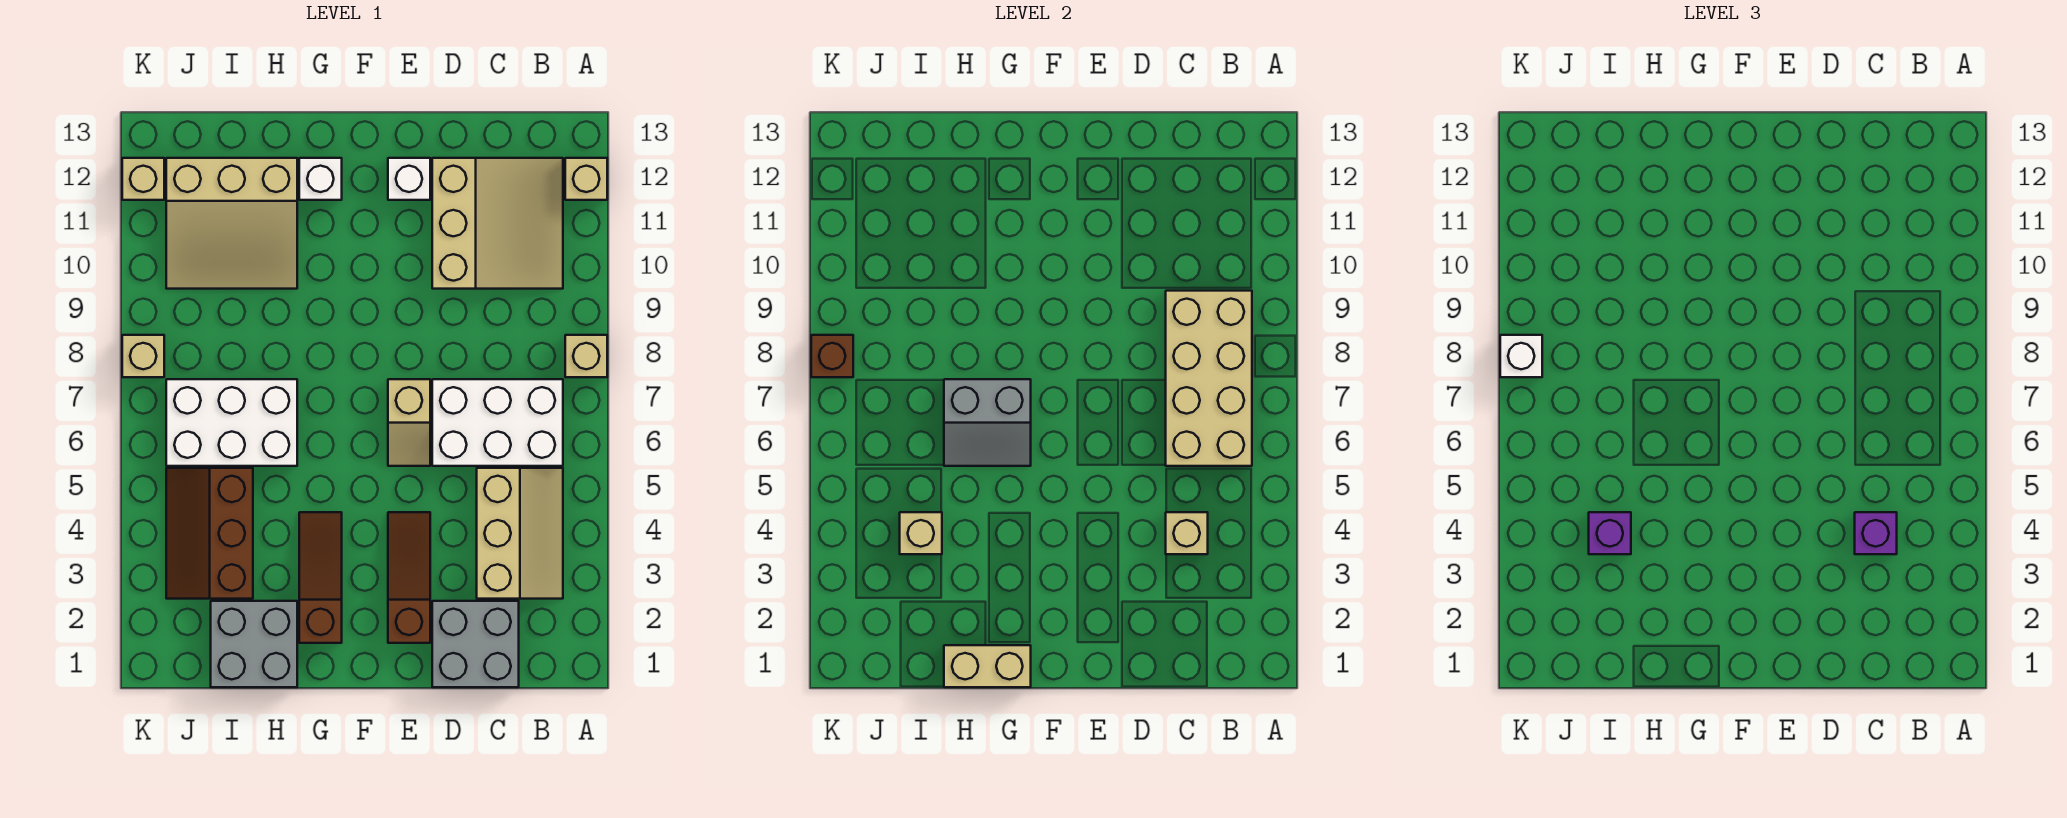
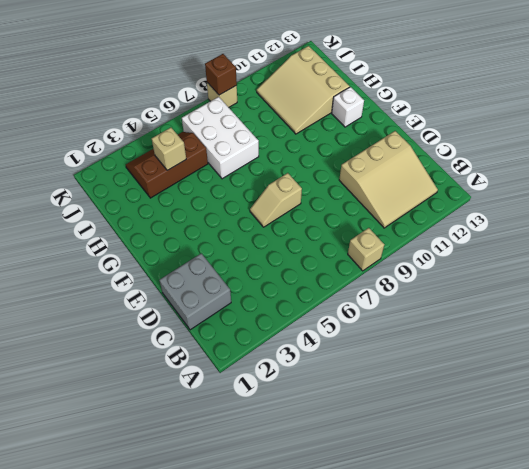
none -> tan brick A12 level 1
none -> tan slope B3:C5 level 1 top C
none -> white brick B6:D7 level 1

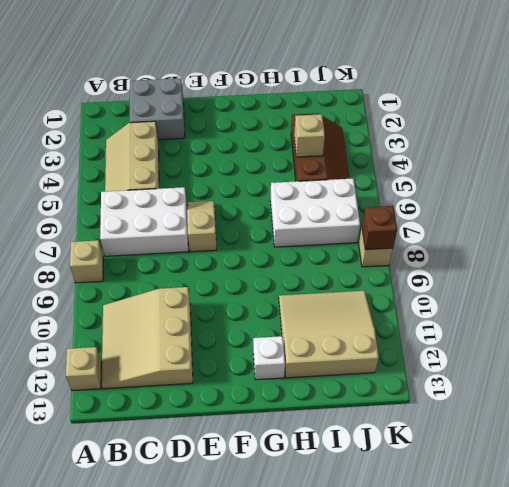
none -> brown slope E2:E4 level 1 top 2
none -> white brick E12 level 1
none -> brown slope G2:G4 level 1 top 2

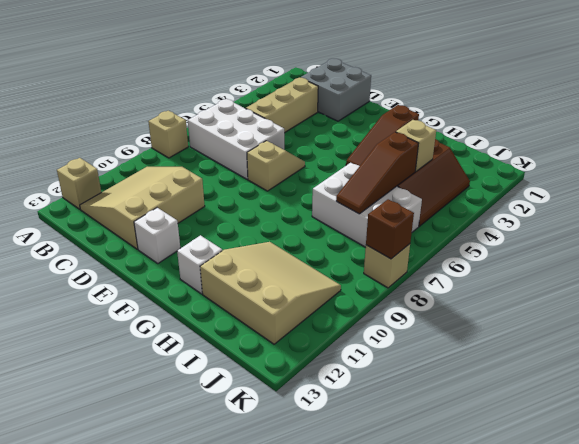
brown slope I5:I7 level 2 top 5 -> brown slope E2:E4 level 1 top 2
none -> grey brick H1:I2 level 1
none -> tan brick K12 level 1
none -> tan brick B6:C9 level 2

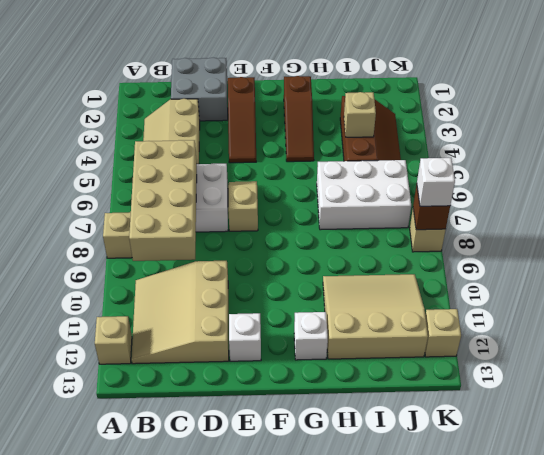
none -> grey brick H1:I2 level 1
none -> tan brick C4 level 2
none -> tan brick G1:H1 level 2

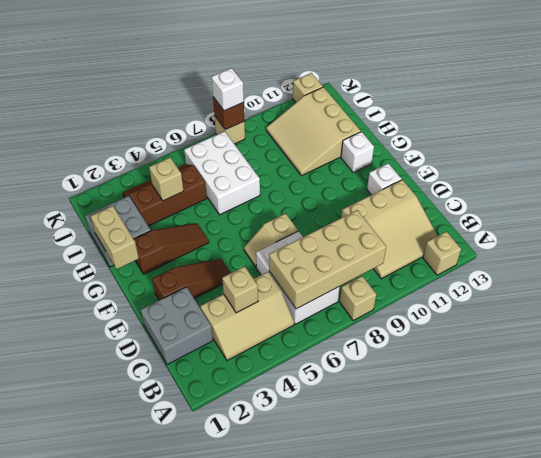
none -> grey slope G6:H7 level 2 top 7
none -> purple brick C4 level 3
none -> purple brick I4 level 3

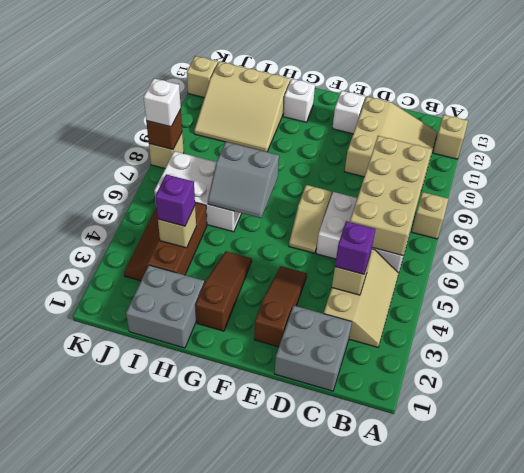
none -> tan brick G1:H1 level 2

